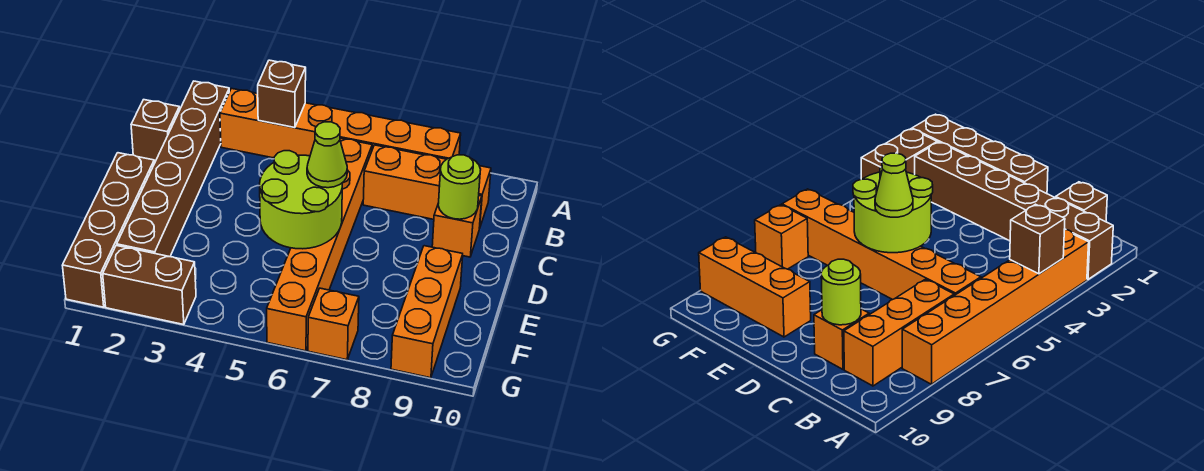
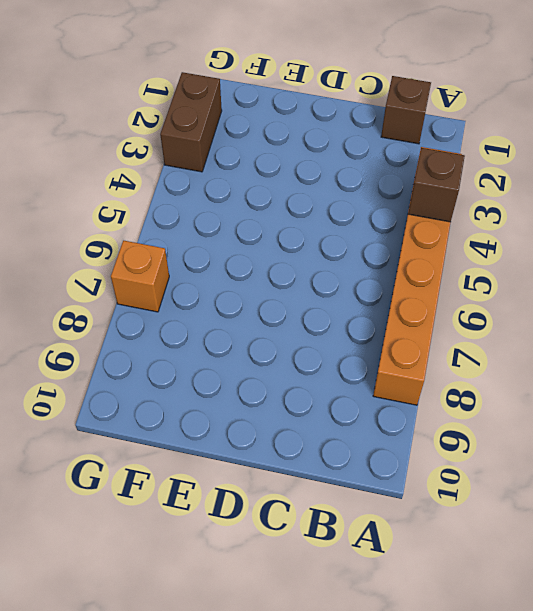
none -> brown brick A2:F2 level 1
none -> orange brick B6:G6 level 1
none -> orange brick B7:B9 level 1

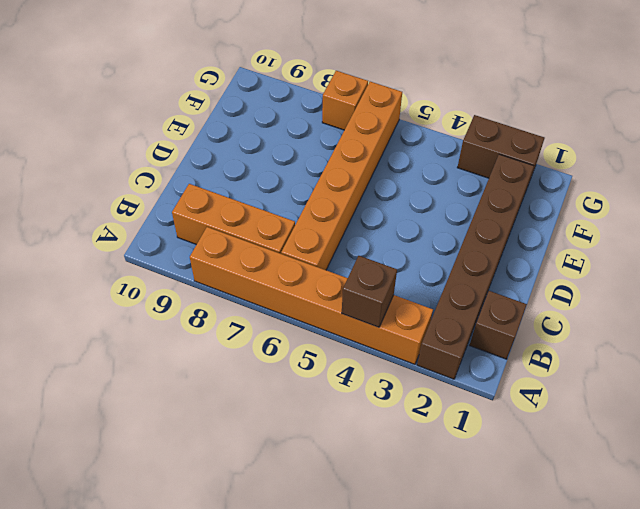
none -> orange brick C9 level 1
none -> brown brick D1:G1 level 1
none -> orange brick E9:G9 level 1

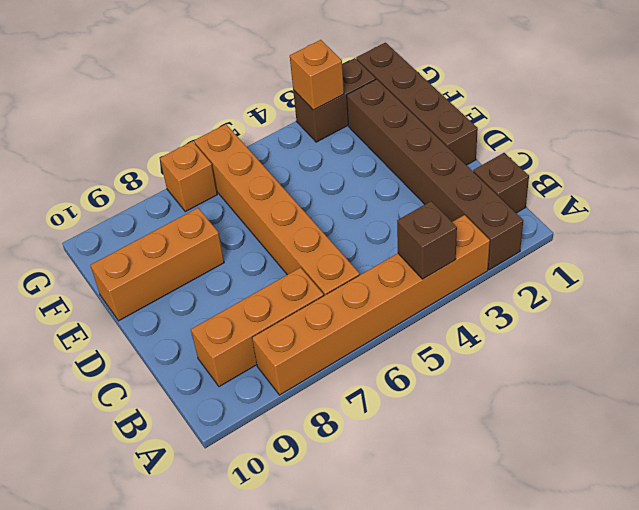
orange brick E8:E10 level 1 -> orange brick E9:G9 level 1
orange brick G3 level 2 -> orange brick C9 level 1
none -> lime round brick C9 level 2
none -> lime round brick D5:E6 level 2
none -> lime cone D6 level 3

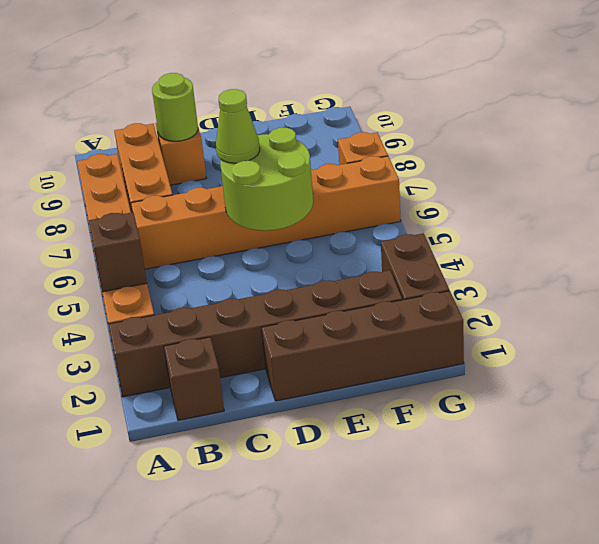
none -> orange brick E9:G9 level 1

